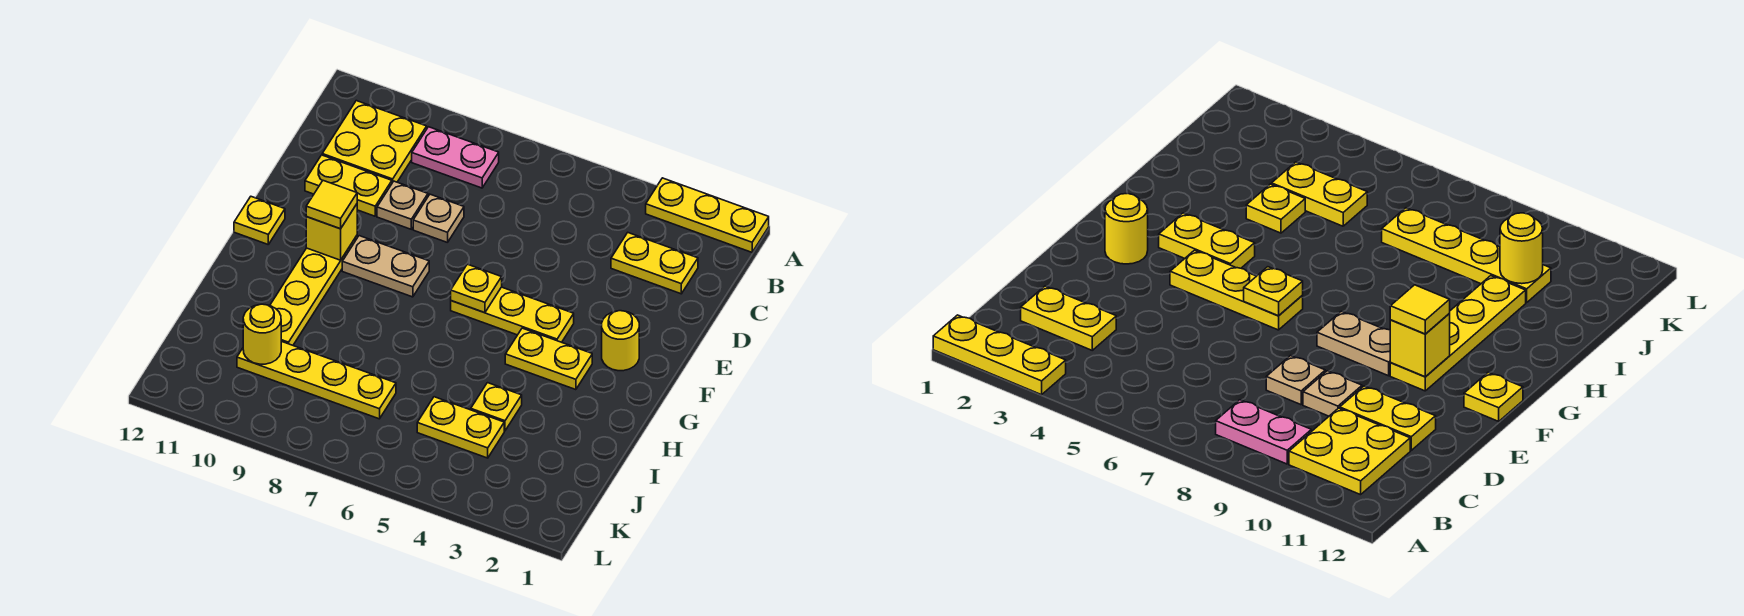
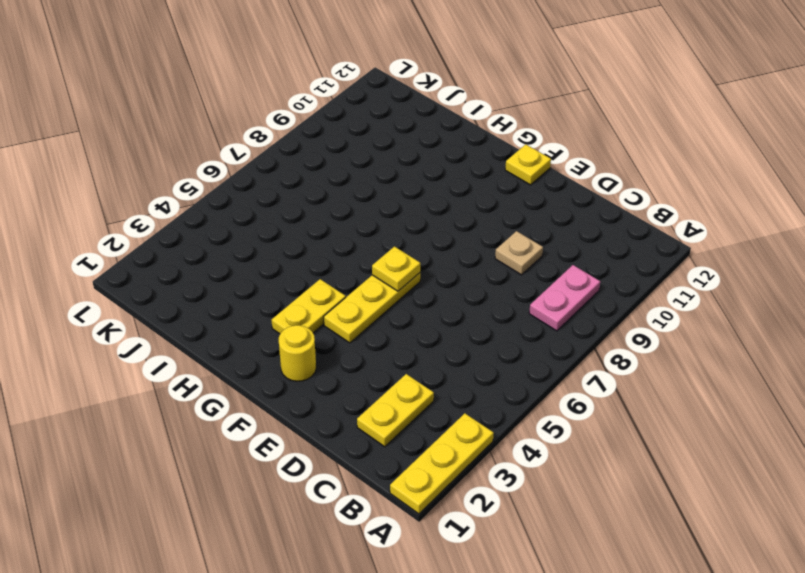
none -> yellow plate B10:C11 level 1
none -> tan plate D8 level 1
none -> yellow plate D10:D11 level 1

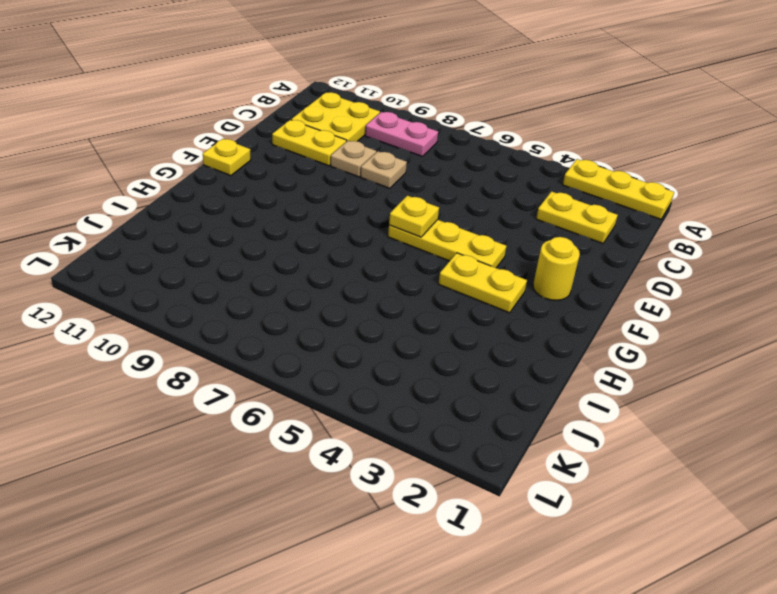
none -> tan plate F8:F9 level 1
none -> yellow plate F10:I10 level 1
none -> yellow plate I4 level 1

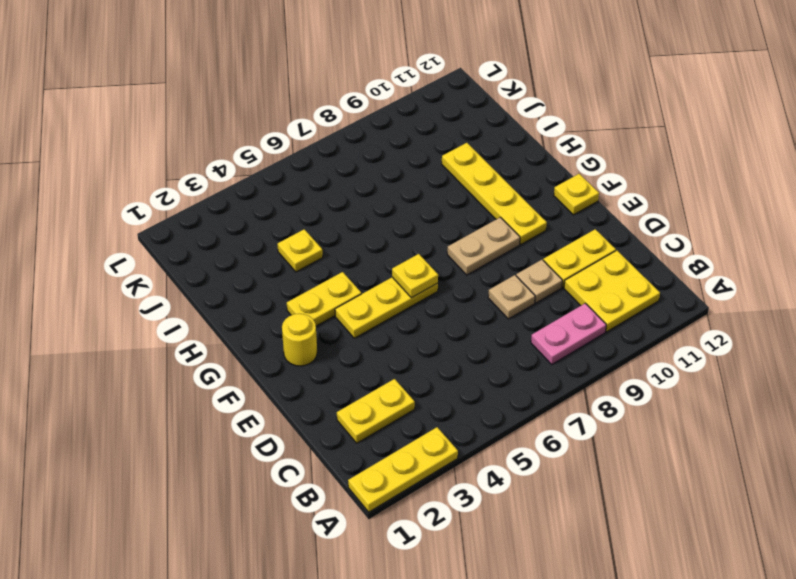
none -> yellow plate J4:J5 level 1
none -> yellow plate J7:J10 level 1
none -> yellow brick F10 level 2

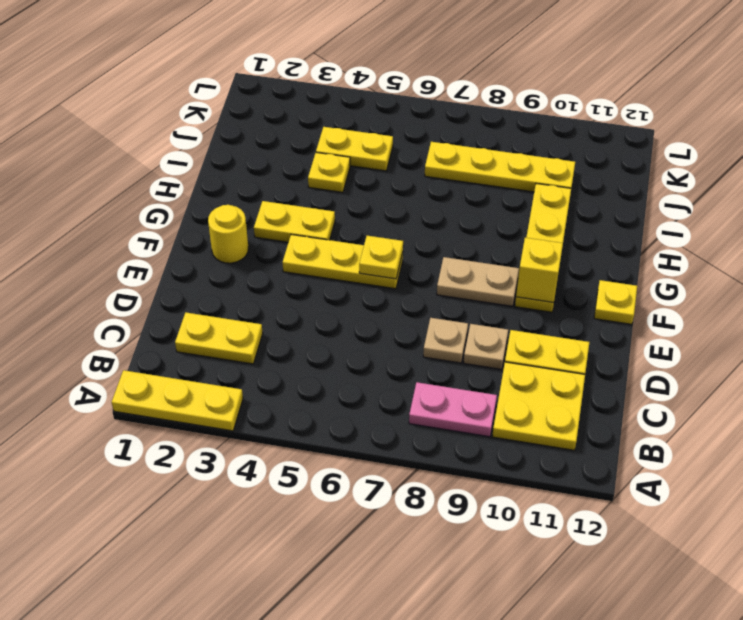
none -> yellow round brick J10 level 2
none -> yellow tile F10 level 3

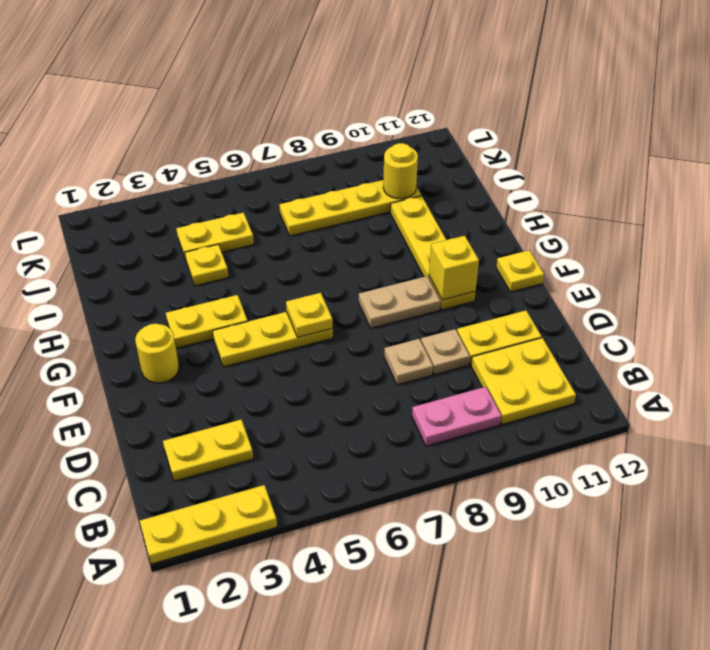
none -> yellow tile F10 level 3

